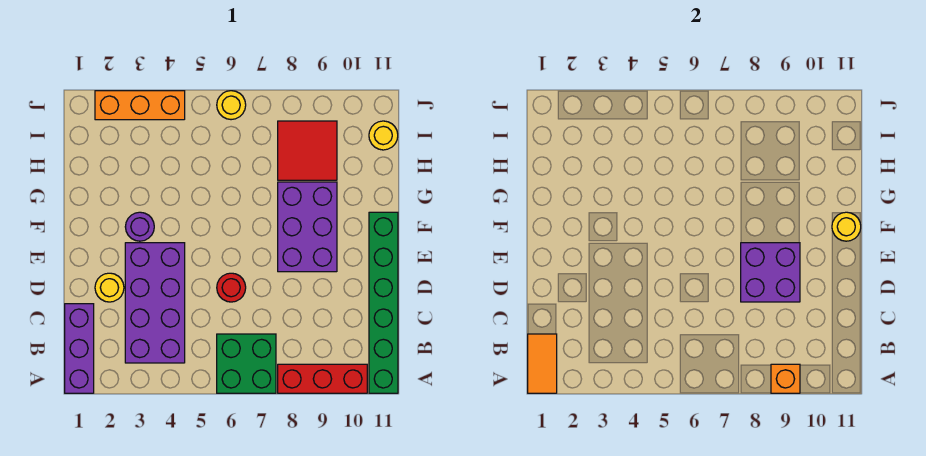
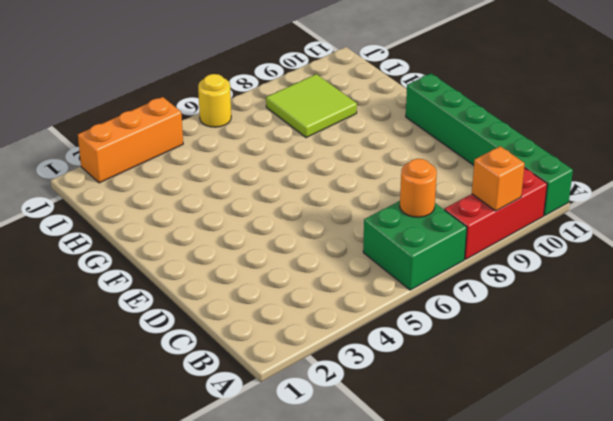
orange round brick B7 level 2 -> none
lime tile H8:I9 level 1 -> red tile H8:I9 level 1
none -> purple brick A1:C1 level 1
none -> purple brick B3:E4 level 1
none -> yellow round brick D2 level 1

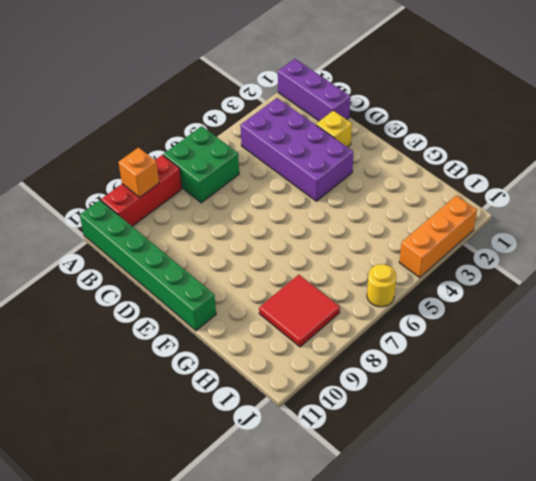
yellow brick D2 level 1 -> yellow round brick D2 level 1
none -> red round brick D6 level 1
none -> purple brick E8:G9 level 1
none -> purple round brick F3 level 1

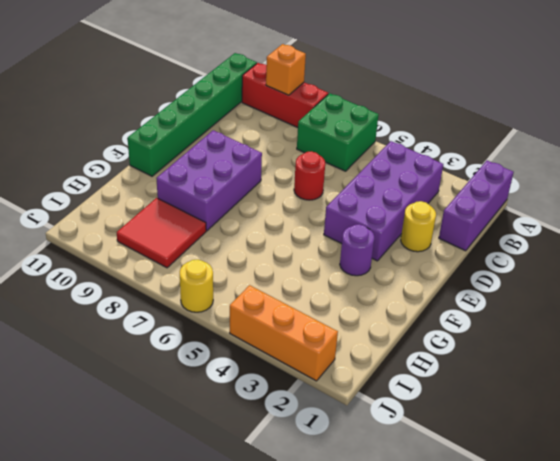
none -> yellow round brick I11 level 1
none -> orange tile A1:B1 level 2
none -> purple brick D8:E9 level 2

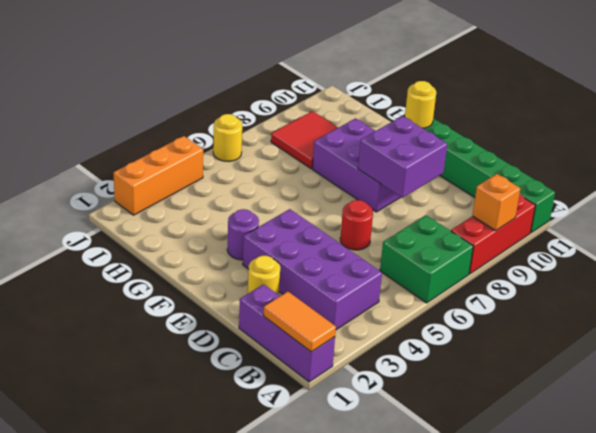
none -> yellow round brick I11 level 1

